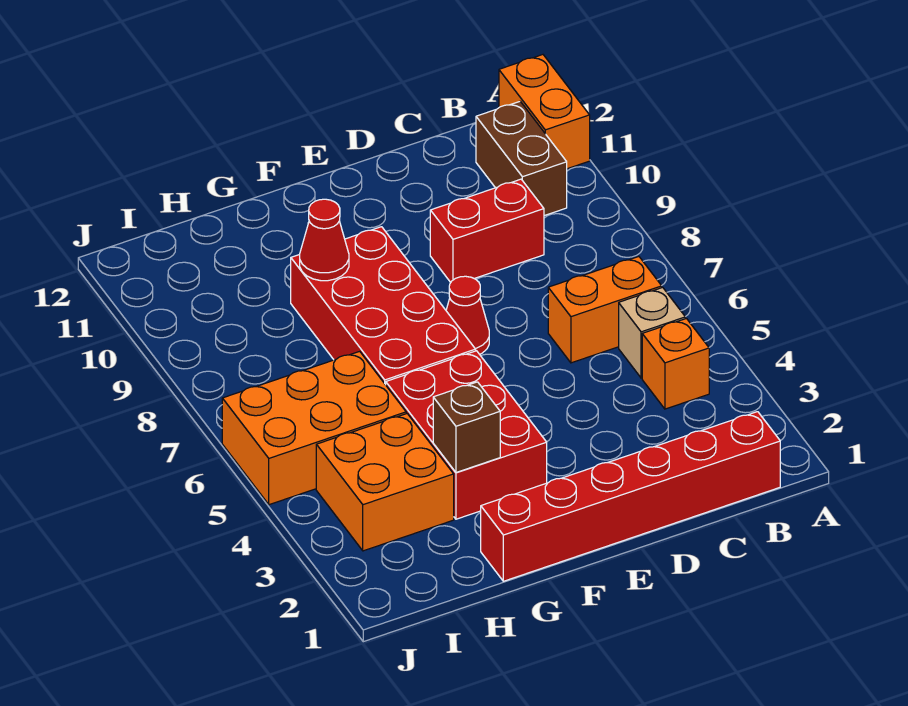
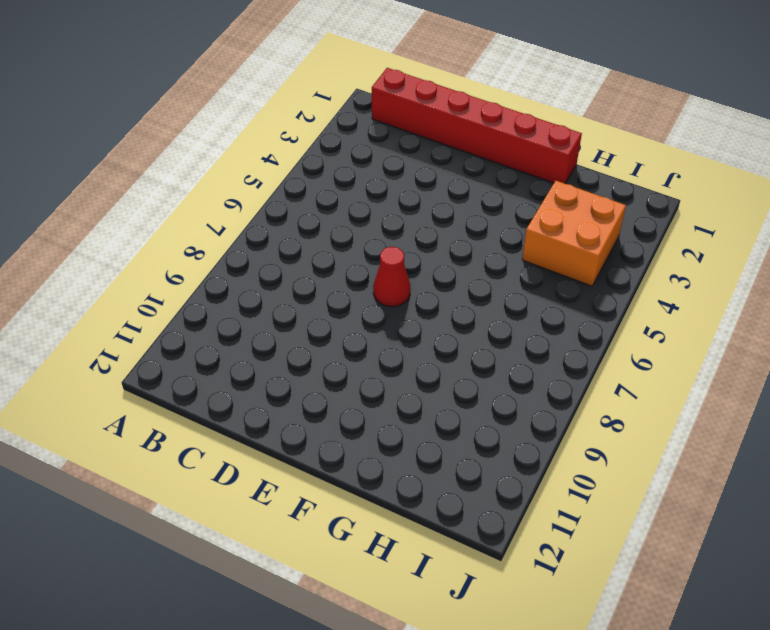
none -> orange brick A11:A12 level 1
none -> orange brick B4 level 1
none -> tan brick B5 level 1

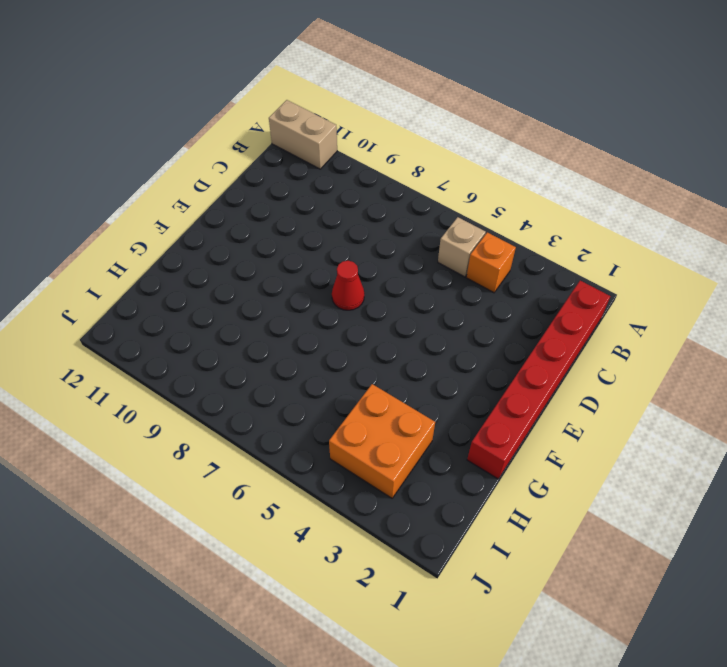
tan brick A11:A12 level 1 -> orange brick A11:A12 level 1
none -> orange brick B6:C6 level 1
none -> brown brick B10:B11 level 1
none -> red brick C9:D9 level 1

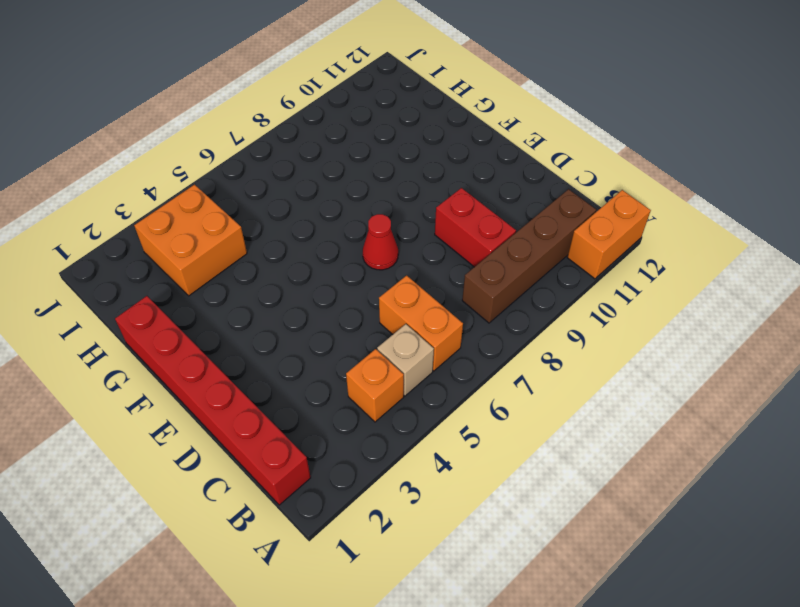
brown brick B8:B11 level 1 -> brown brick B10:B11 level 1
none -> red brick F3:G5 level 1
none -> red brick F6:G9 level 1
none -> orange brick H5:J6 level 1

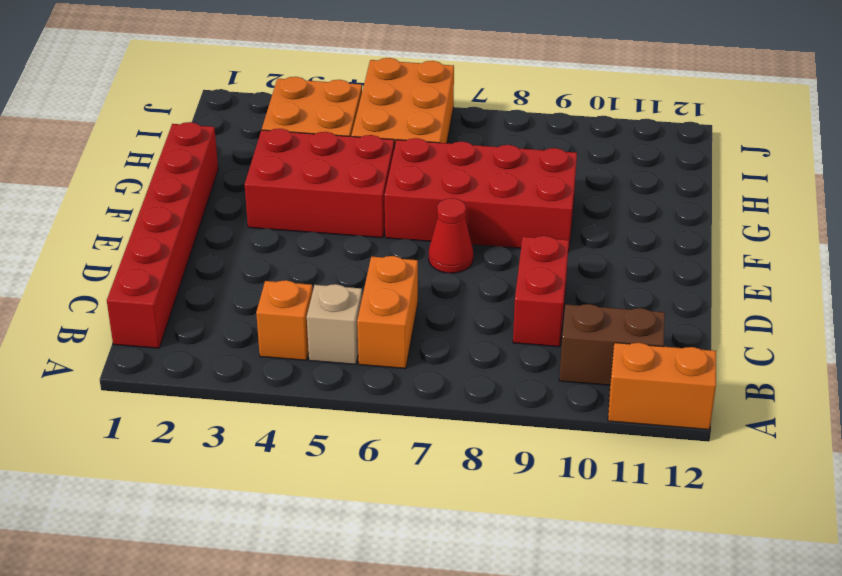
none -> brown brick G3 level 2
none -> red cone G9 level 2

